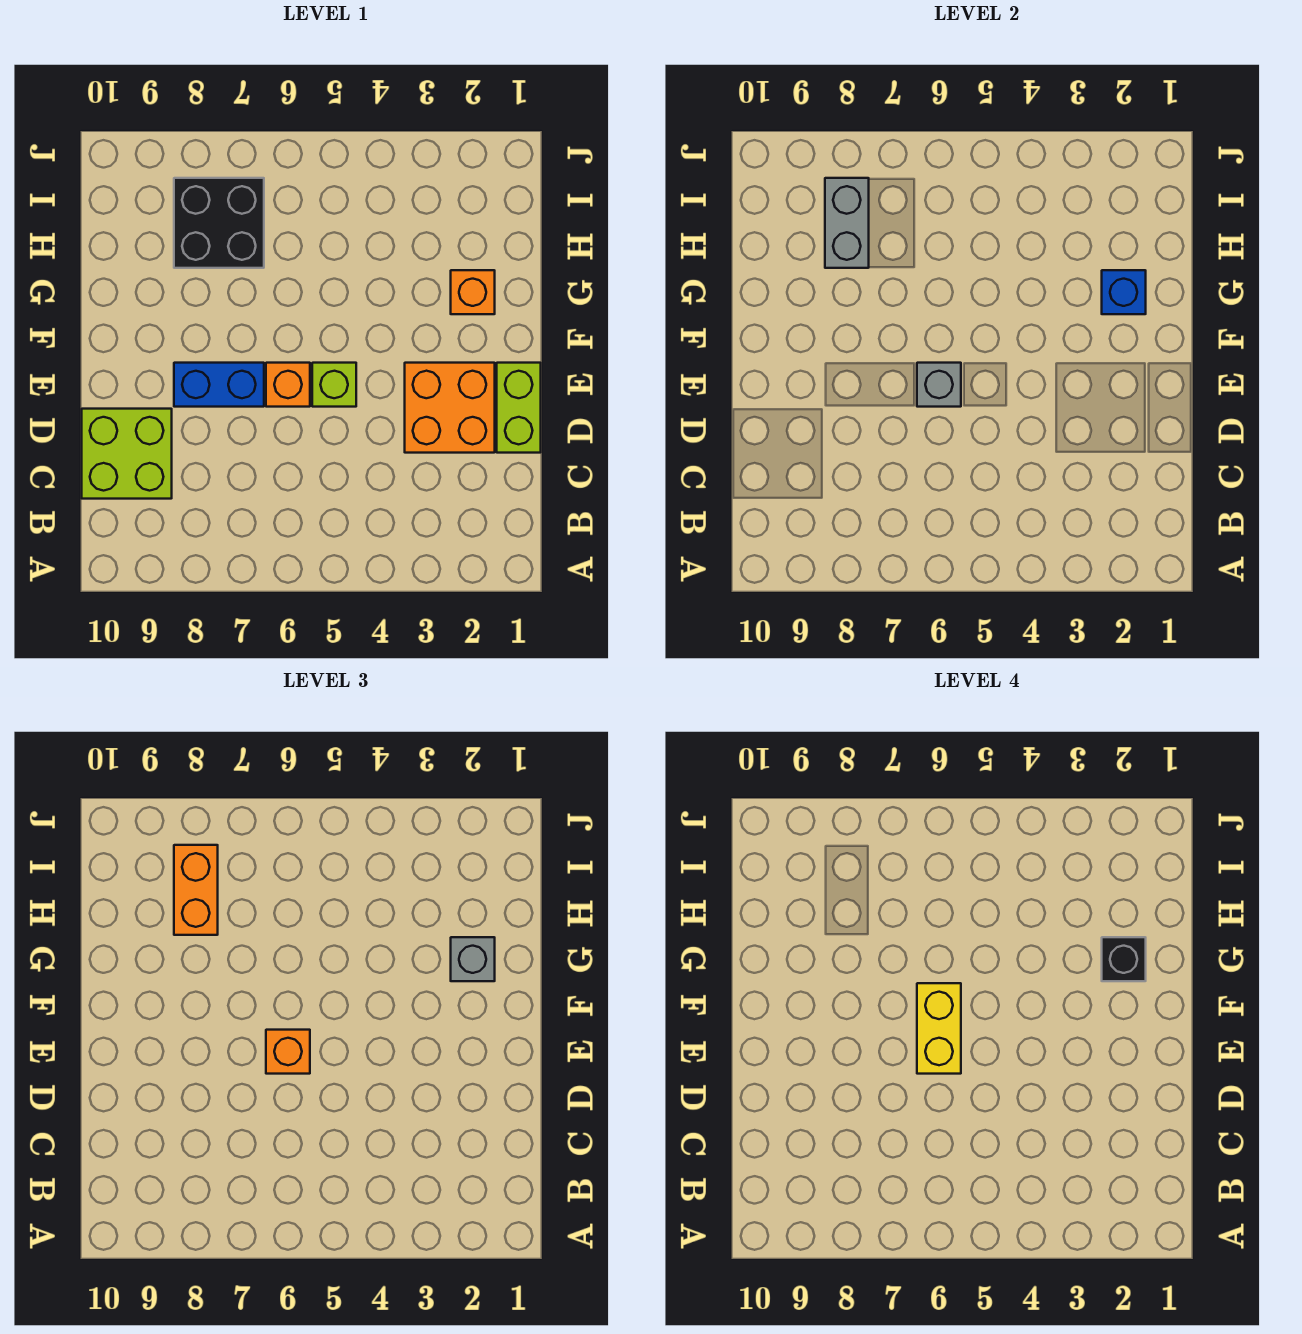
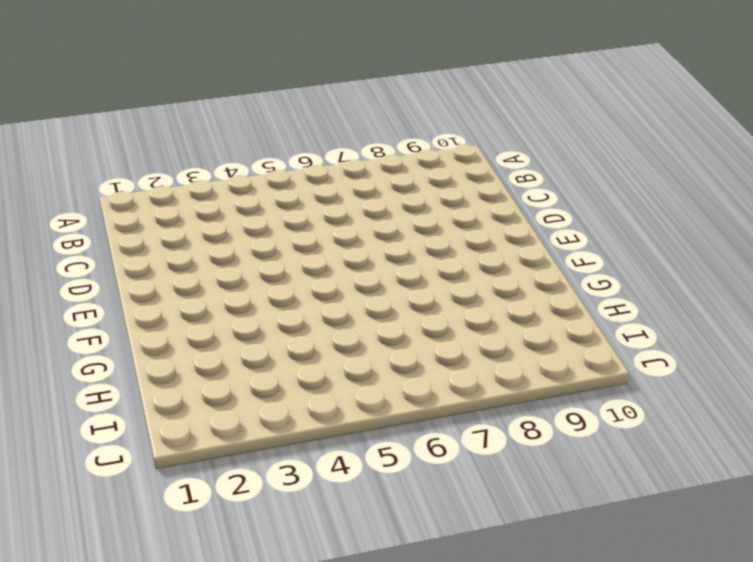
none -> lime brick C9:D10 level 1
none -> lime brick D1:E1 level 1
none -> orange brick D2:E3 level 1

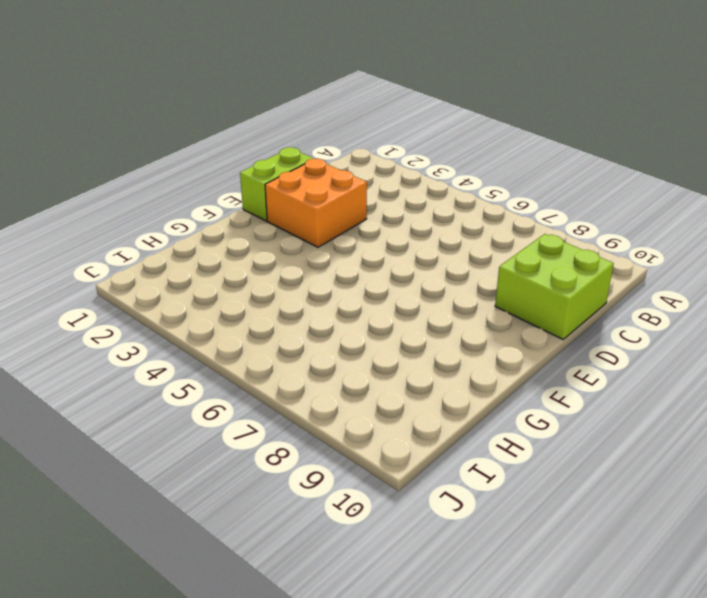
none -> lime brick E5 level 1
none -> orange brick E6 level 1
none -> blue brick E7:E8 level 1

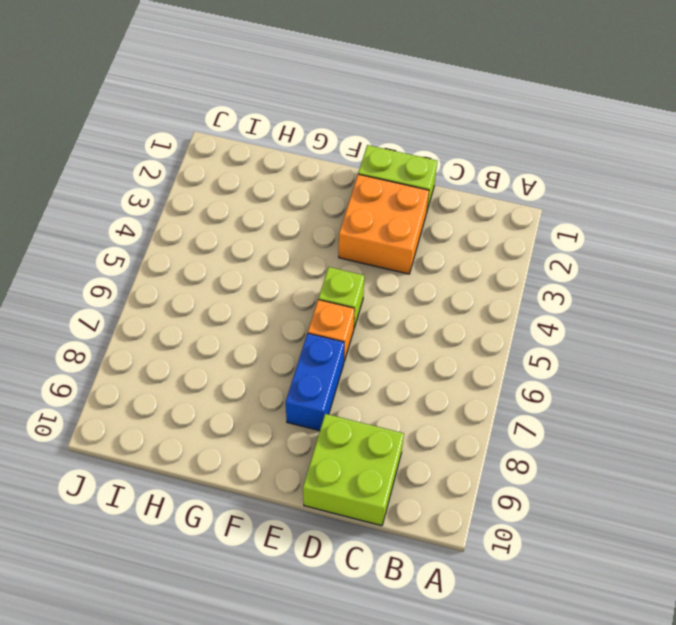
none -> orange brick G2 level 1
none -> black brick H7:I8 level 1
none -> grey brick E6 level 2

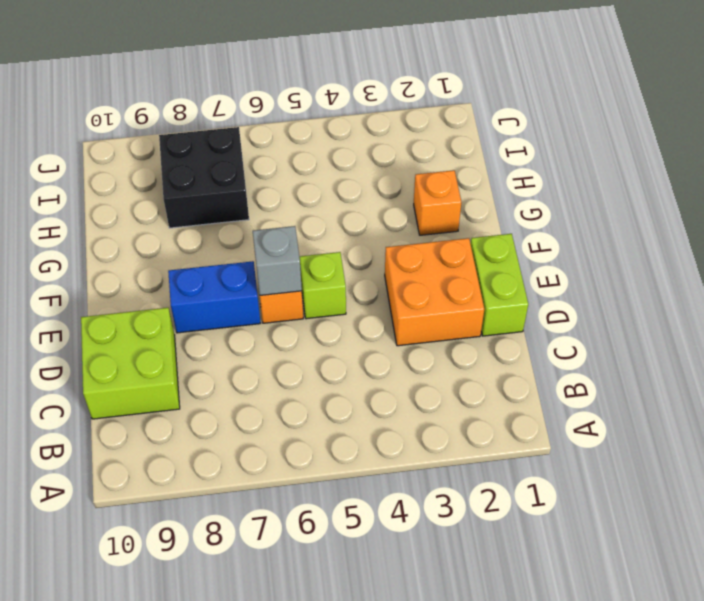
none -> blue brick G2 level 2
none -> grey brick H8:I8 level 2
none -> orange brick E6 level 3

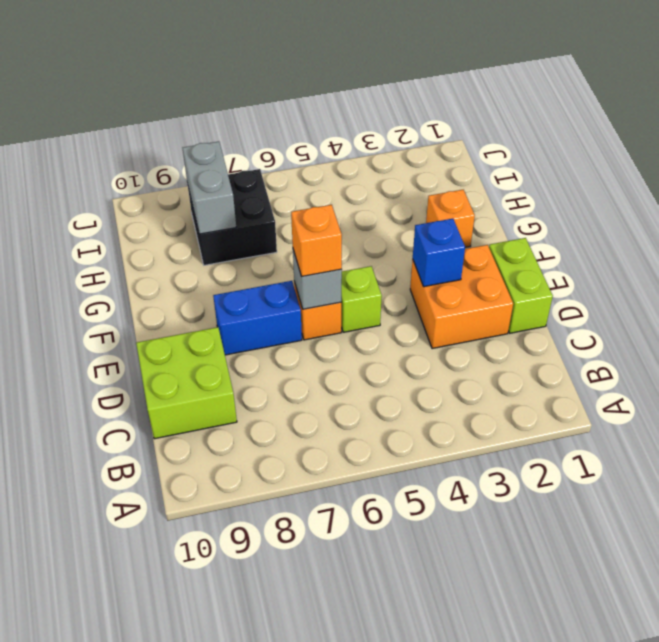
blue brick E3 level 2 -> blue brick G2 level 2
none -> grey brick G2 level 3
none -> orange brick H8:I8 level 3
none -> yellow brick E6:F6 level 4

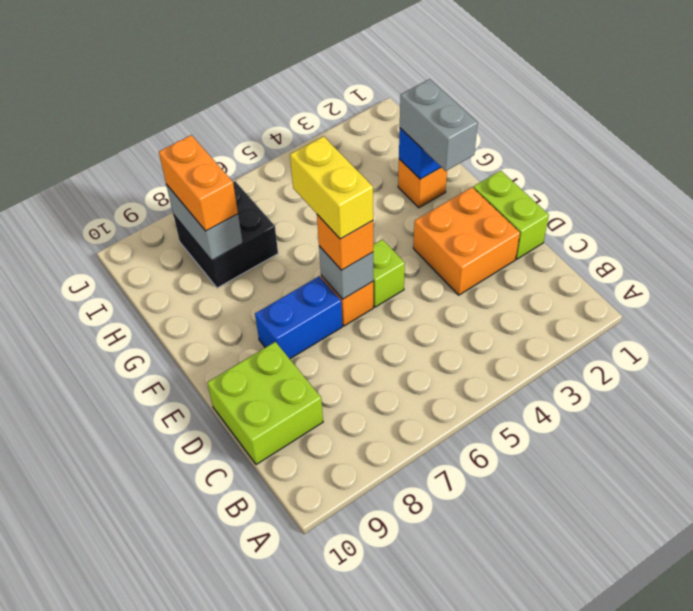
grey brick F2:G2 level 3 -> grey brick G2 level 3
none -> black brick G2 level 4

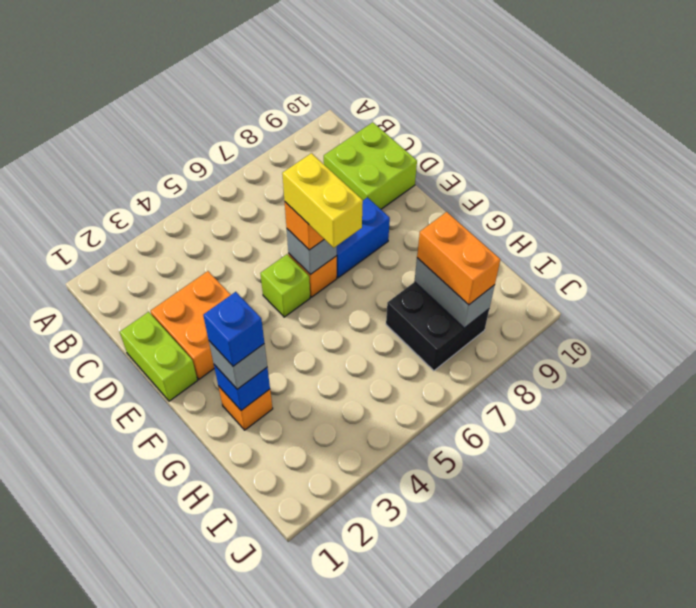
blue brick G2 level 4 -> black brick G2 level 4

